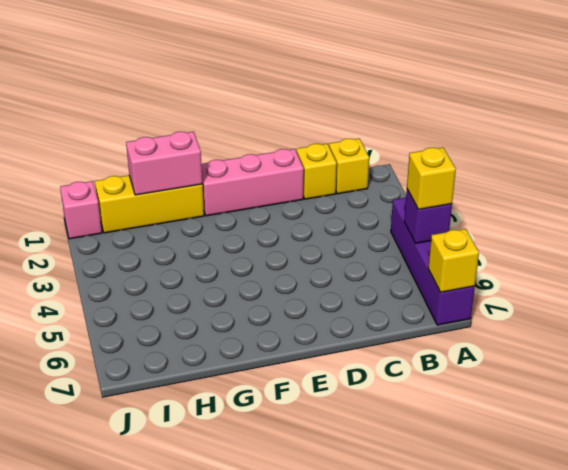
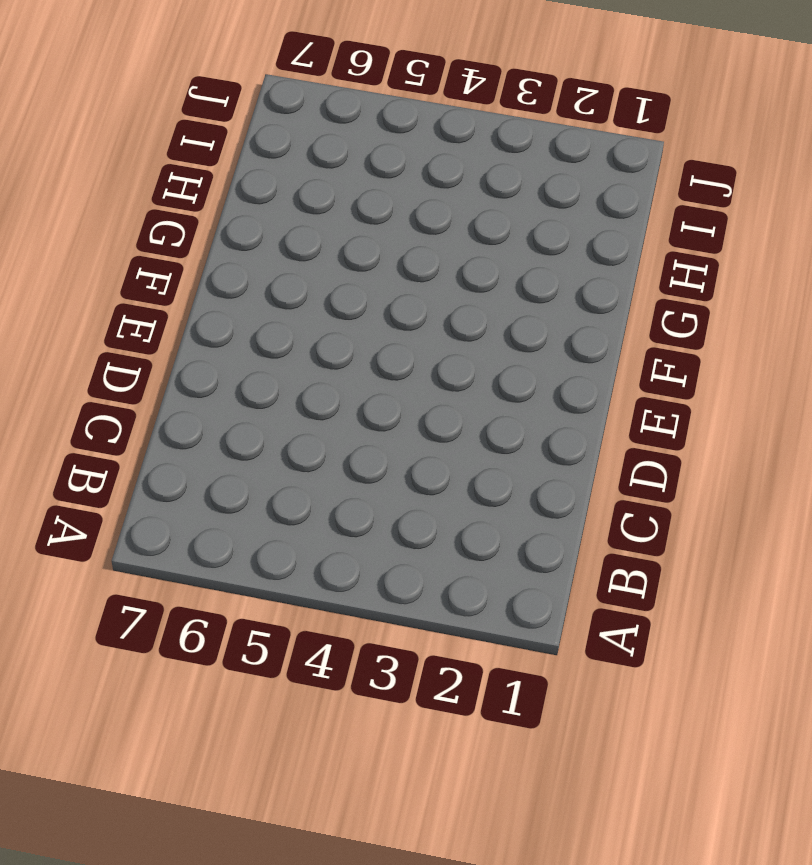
none -> purple brick A4:A7 level 1
none -> yellow brick B1 level 1

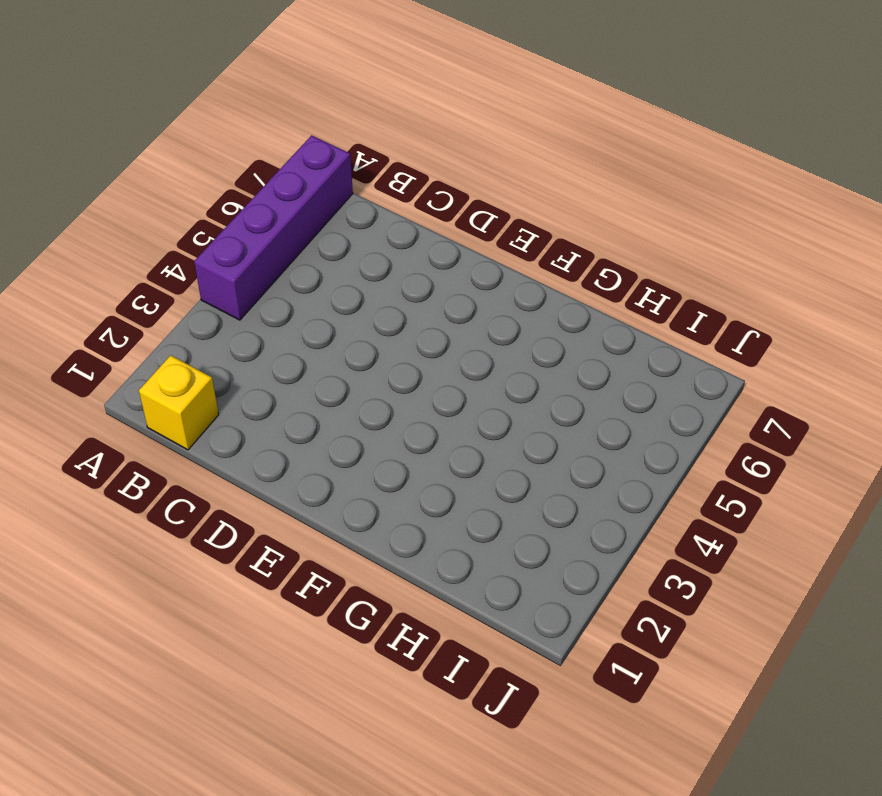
none -> yellow brick C1 level 1
none -> pink brick D1:F1 level 1

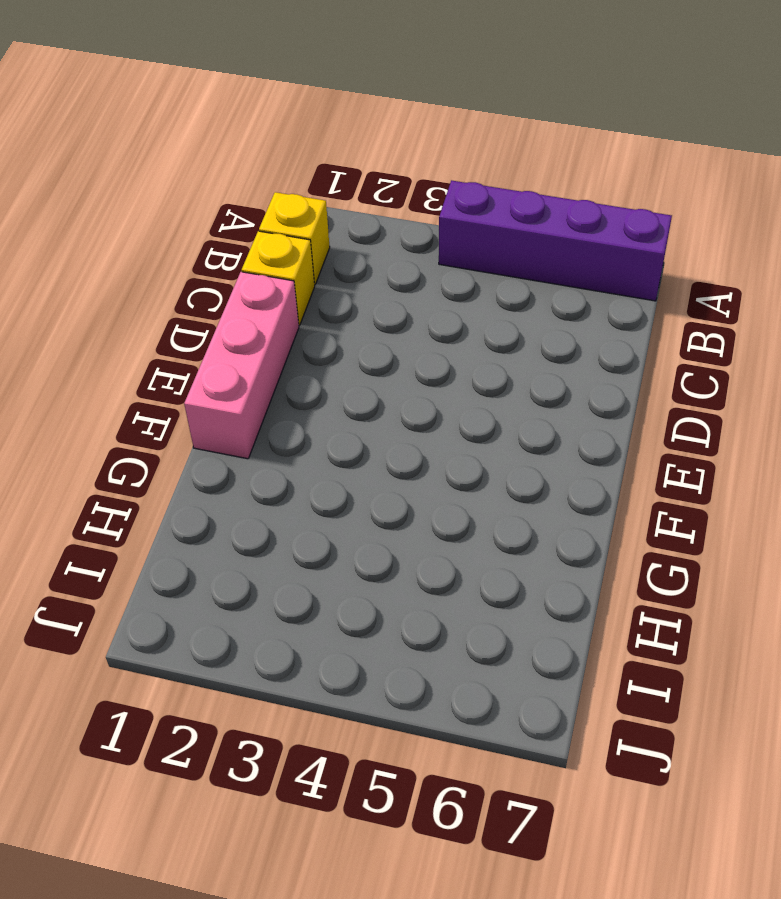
none -> yellow brick G1:I1 level 1
none -> pink brick J1 level 1

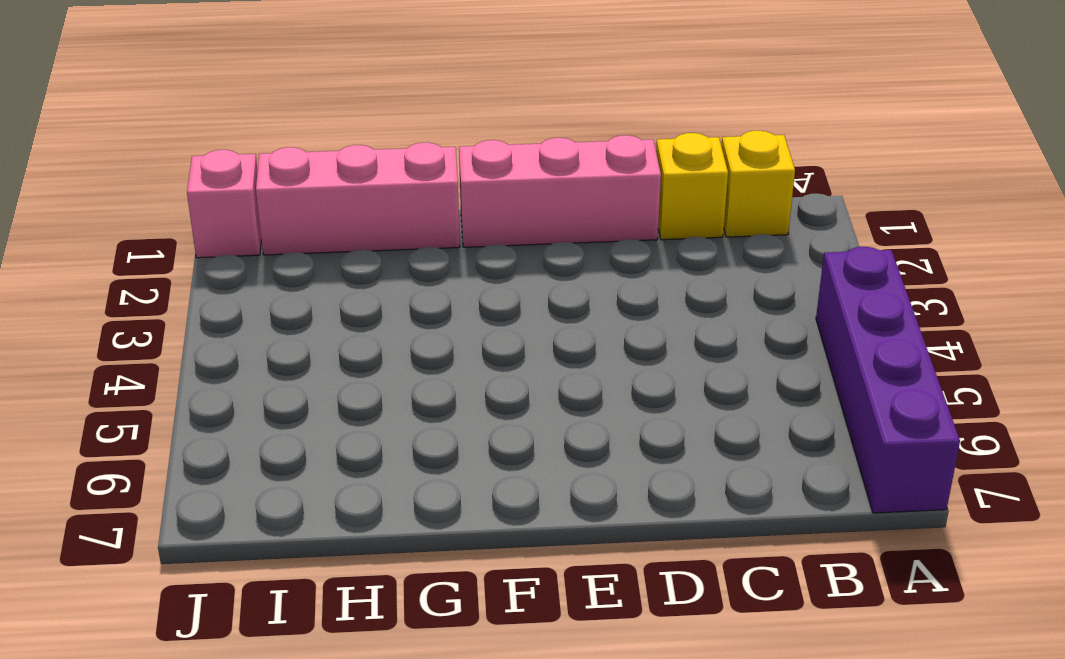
pink brick G1:I1 level 1 -> yellow brick G1:I1 level 1
none -> purple brick A5 level 2
none -> yellow brick A7 level 2

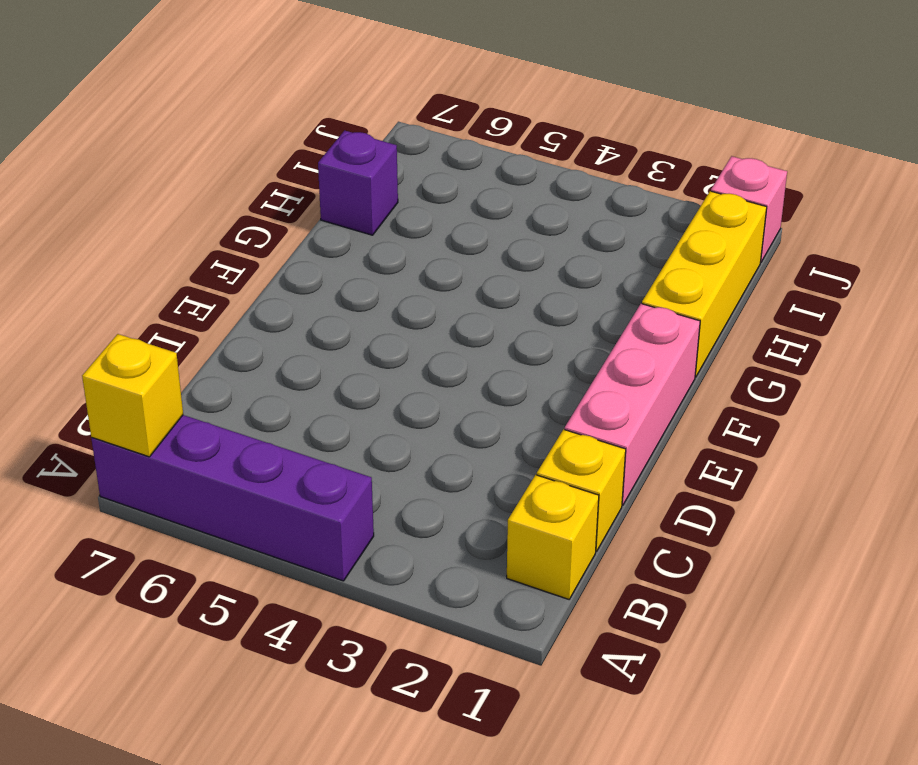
purple brick H7 level 1 -> purple brick A5 level 2
none -> pink brick G1:H1 level 2
none -> yellow brick A5 level 3

